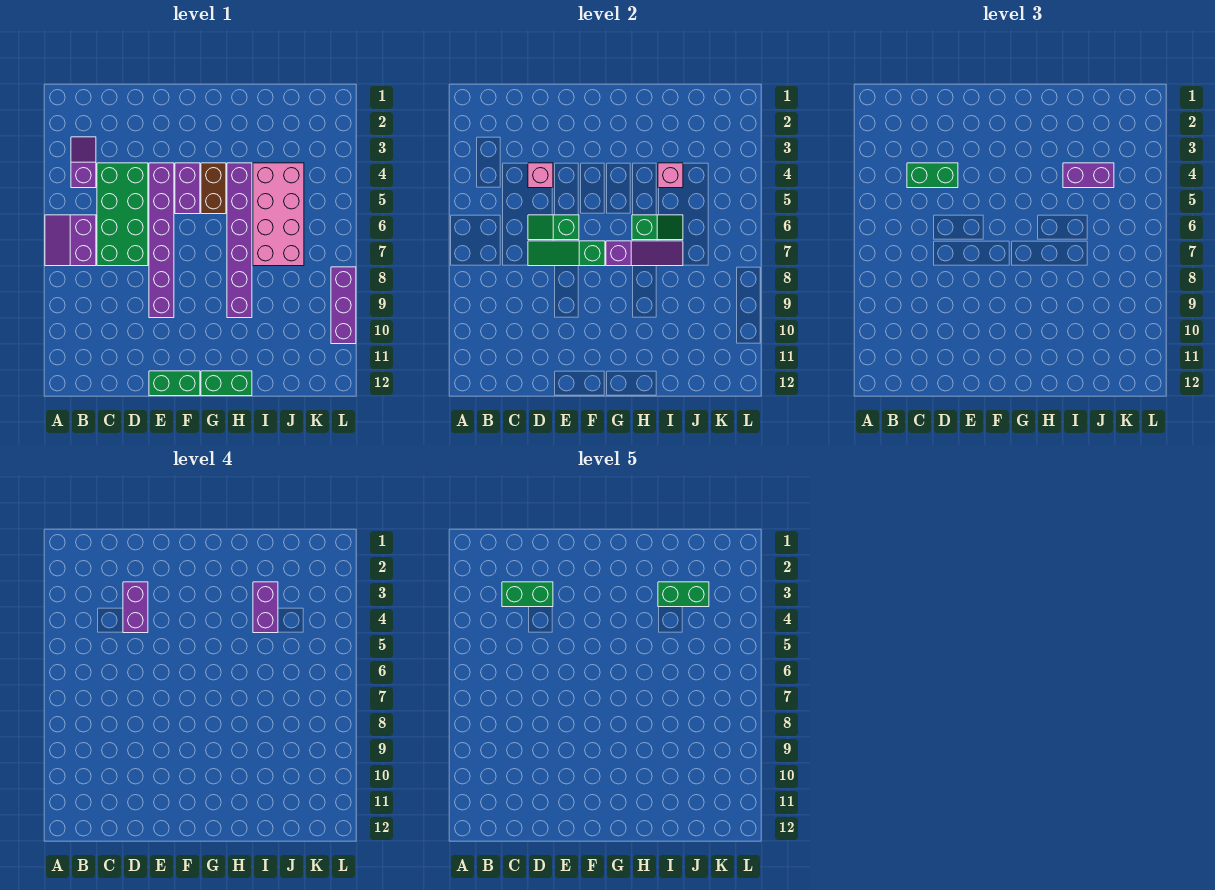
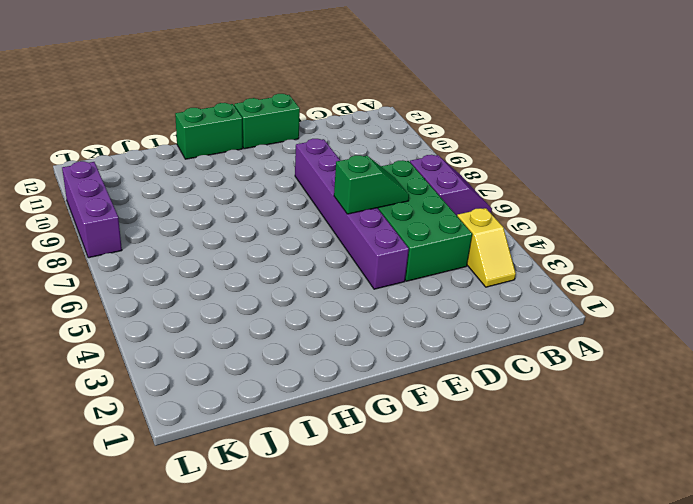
yellow slope B3:B4 level 1 top 4 -> purple slope B3:B4 level 1 top 4
none -> purple brick F4:F5 level 1
none -> brown brick G4:G5 level 1
none -> purple brick H4:H9 level 1

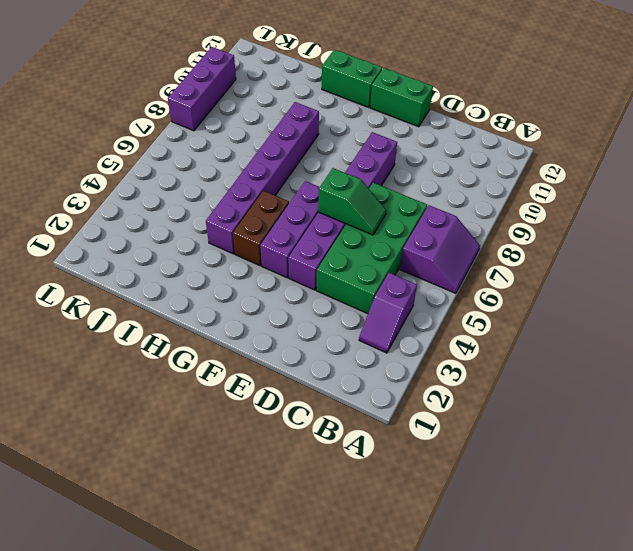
purple brick F4:F6 level 1 -> purple brick F4:F5 level 1
none -> pink brick I4:J7 level 1
none -> pink brick D4 level 2
none -> green slope D7:F7 level 2 top F

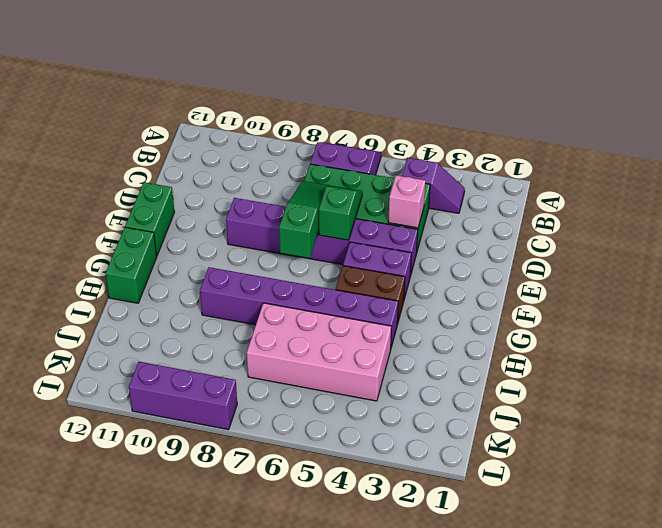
none -> purple slope G7:I7 level 2 top G
none -> green slope H6:I6 level 2 top H
none -> pink brick I4 level 2

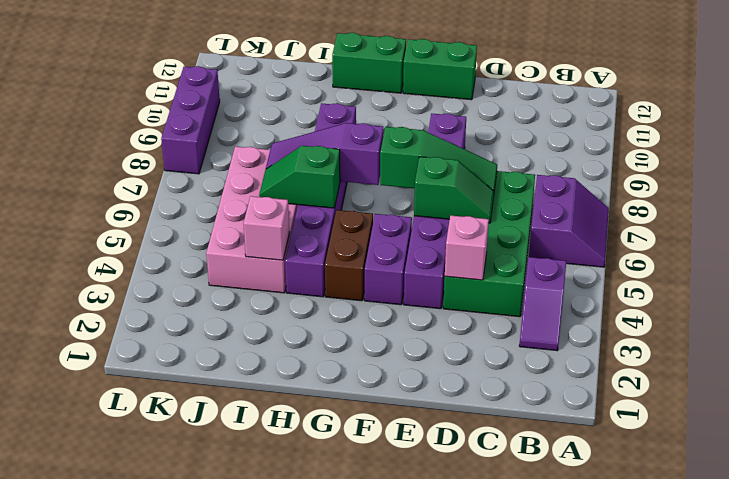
none -> green brick C4:D4 level 3
none -> purple brick I4:J4 level 3
none -> purple brick D3:D4 level 4

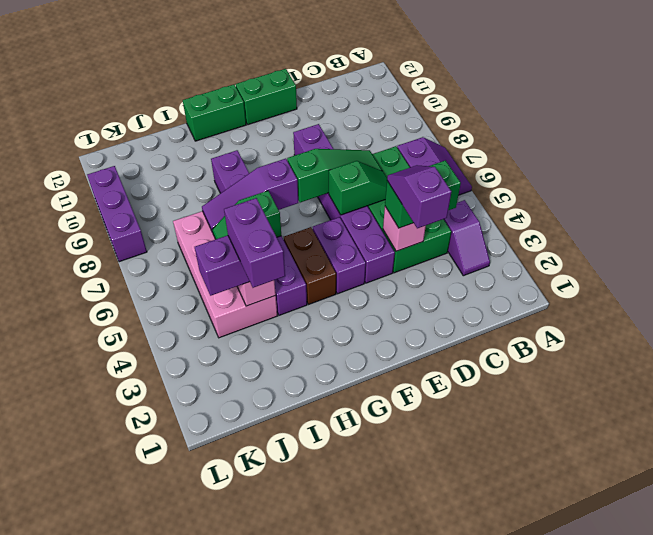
purple slope D3:D4 level 4 top 3 -> purple brick D3:D4 level 4
none -> green brick C3:D3 level 5
none -> green brick I3:J3 level 5

